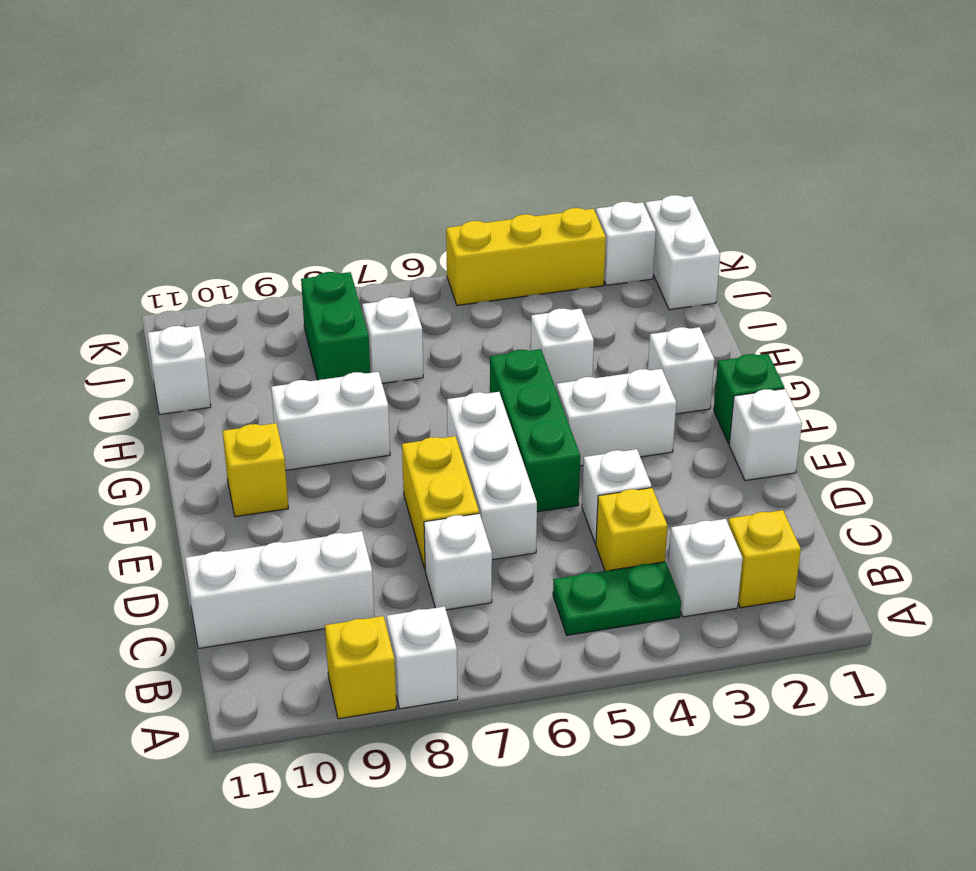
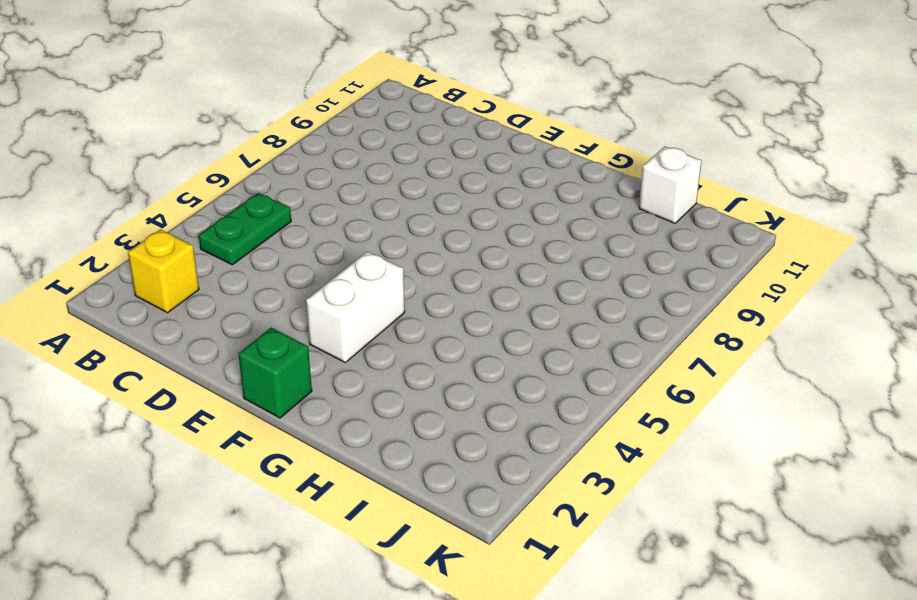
none -> white brick A8 level 1
none -> yellow brick A9 level 1
none -> white brick B3 level 1

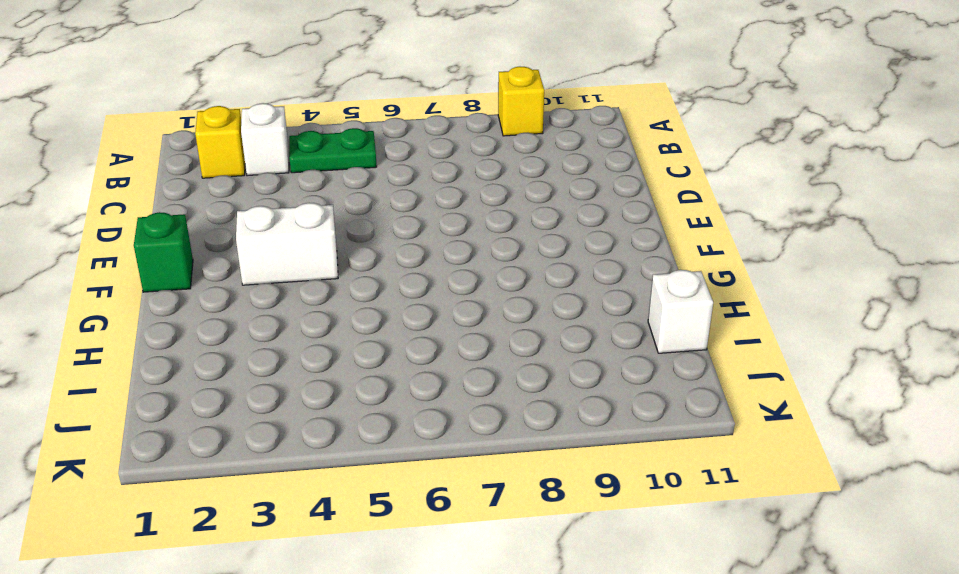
none -> white brick A8 level 1
none -> yellow brick C4 level 1
none -> white brick C7 level 1

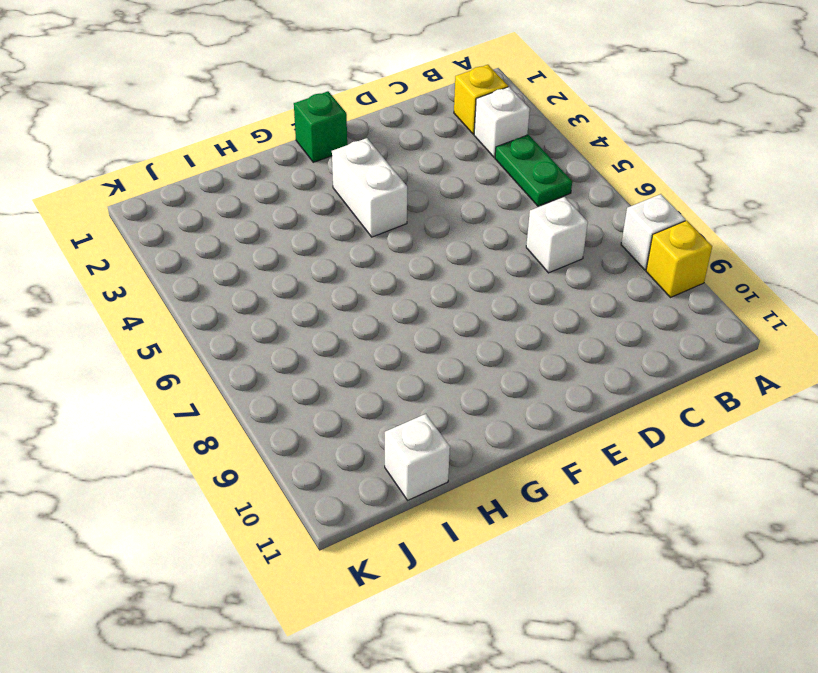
none -> yellow brick C4 level 1
none -> white brick C9:C11 level 1
none -> white brick D4 level 1

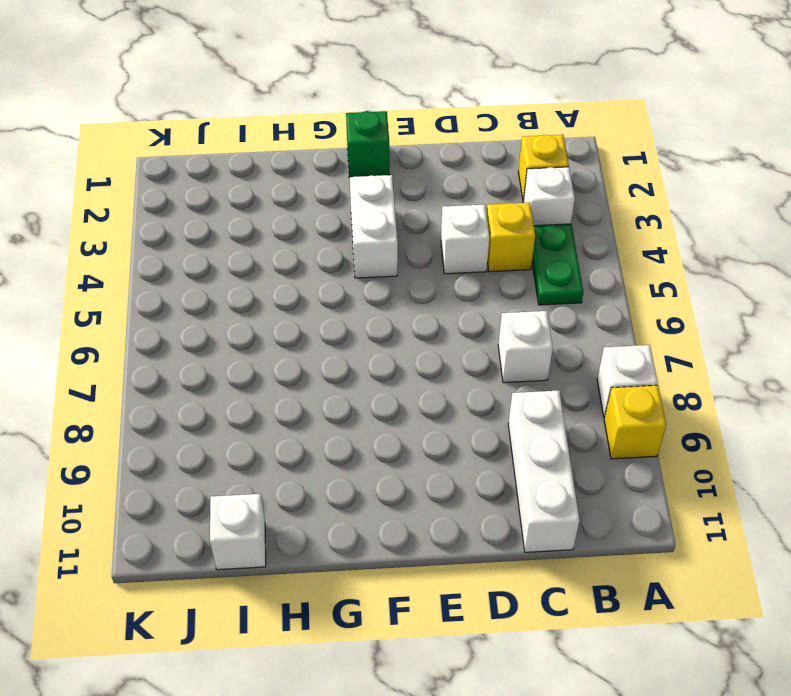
none -> white brick D6:F6 level 1
none -> yellow brick D7:E7 level 1
none -> white brick E1 level 1

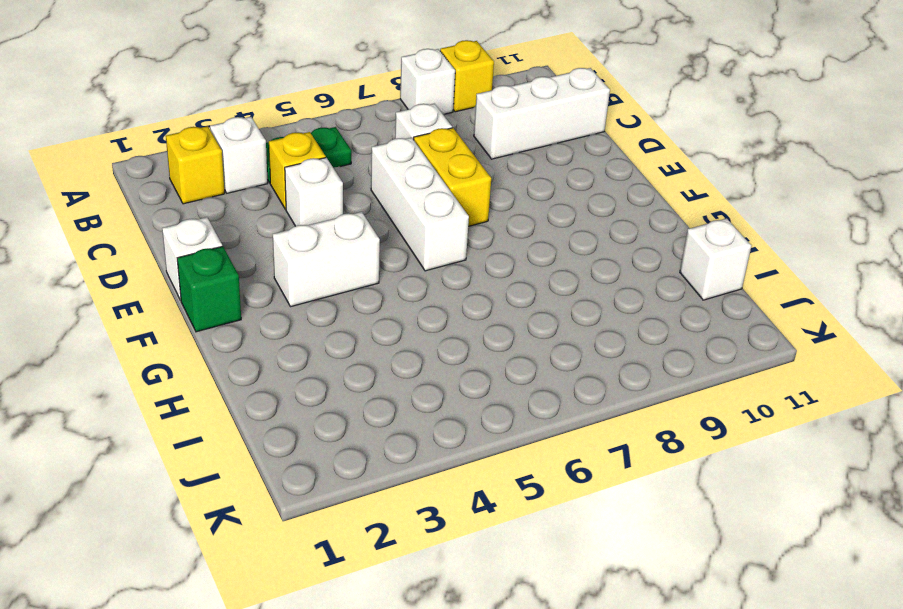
none -> green brick E5:G5 level 1
none -> yellow brick F10 level 1
none -> white brick G2 level 1

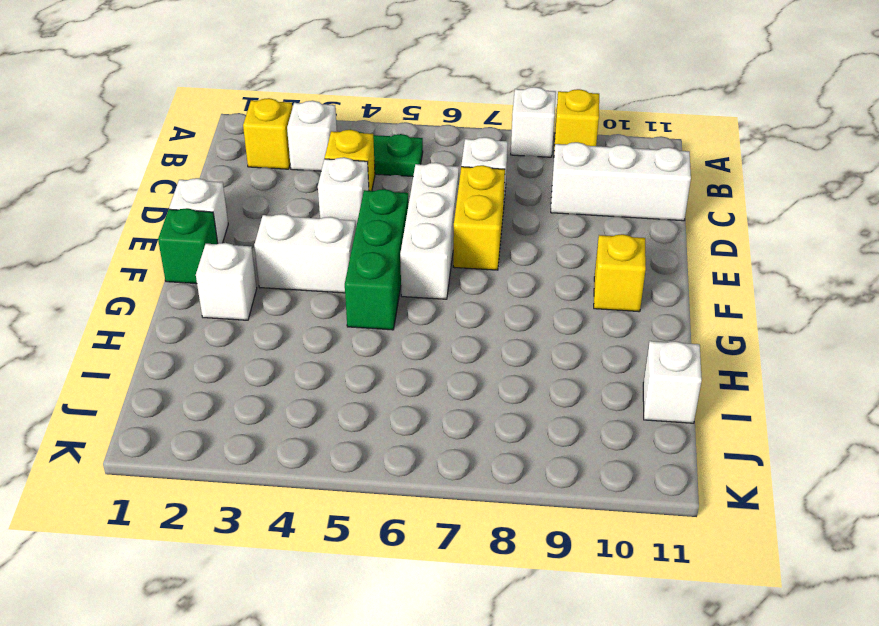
none -> white brick G8:G9 level 1
none -> white brick H4 level 1
none -> white brick I7 level 1

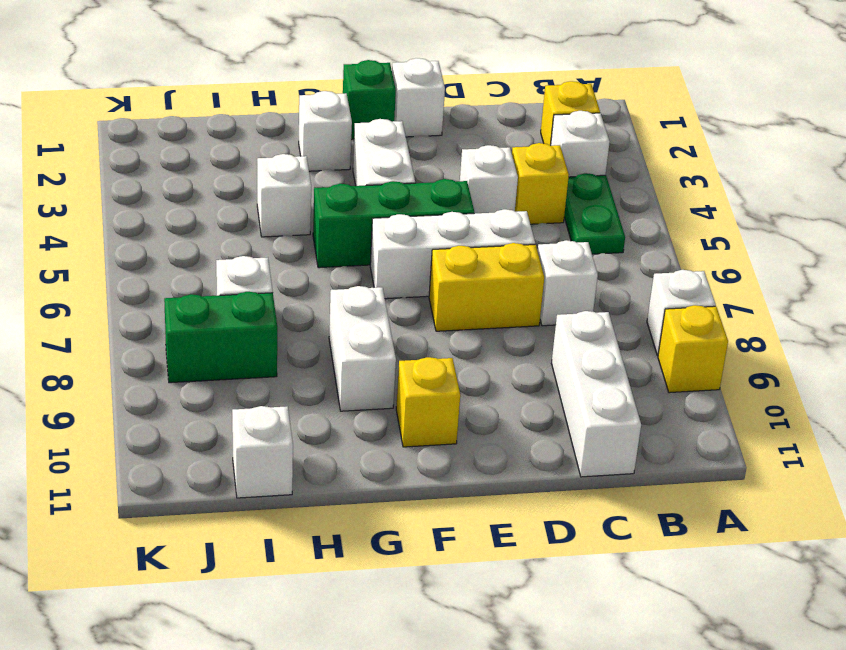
none -> white brick J1:K1 level 1
none -> white brick K2 level 1
none -> yellow brick K3:K5 level 1

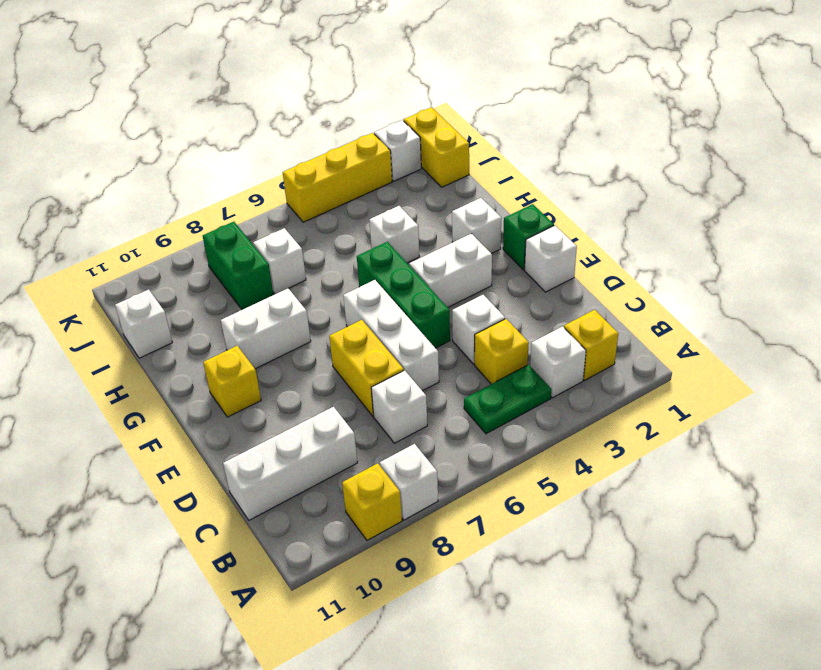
yellow brick J1:K1 level 1 -> white brick J1:K1 level 1

